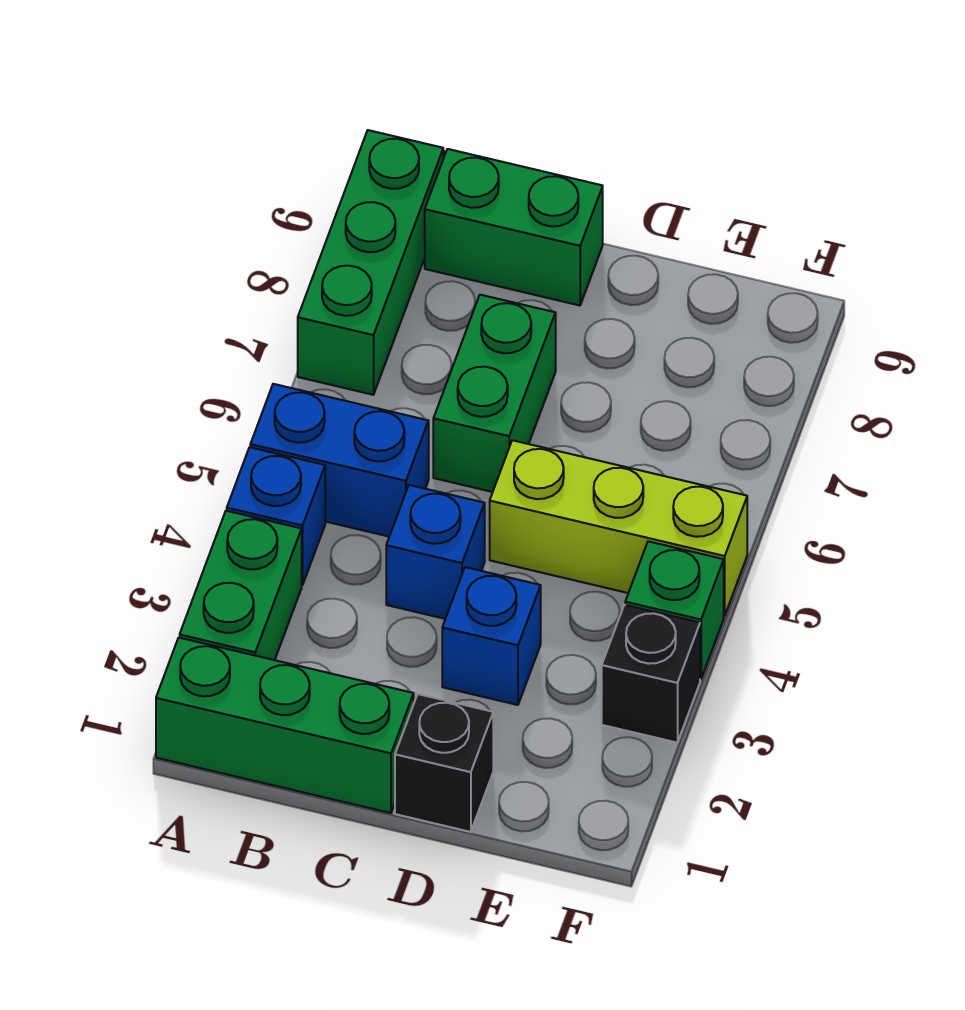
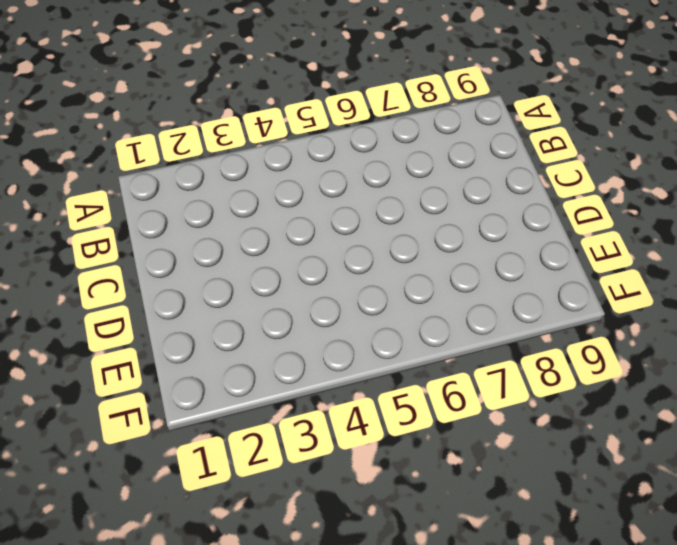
none -> green brick A1:C1 level 1
none -> green brick A2:A3 level 1
none -> blue brick A4 level 1

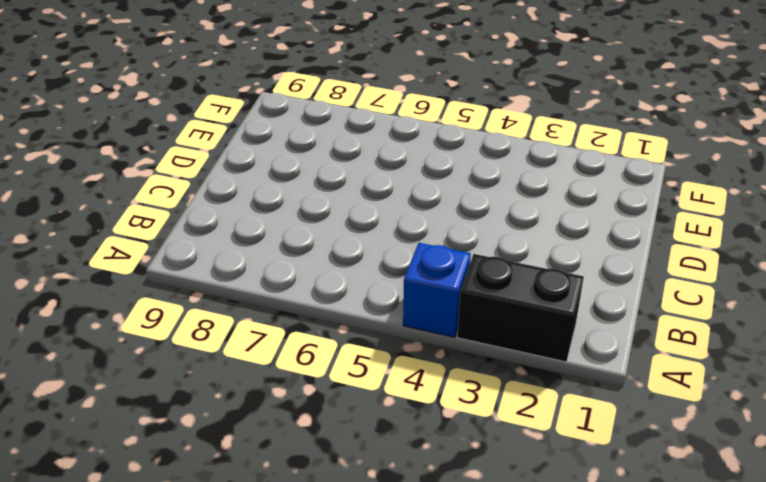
black brick A2:A3 level 1 -> green brick A2:A3 level 1
none -> green brick A1:C1 level 1
none -> blue brick A5:B5 level 1
none -> green brick A7:A9 level 1

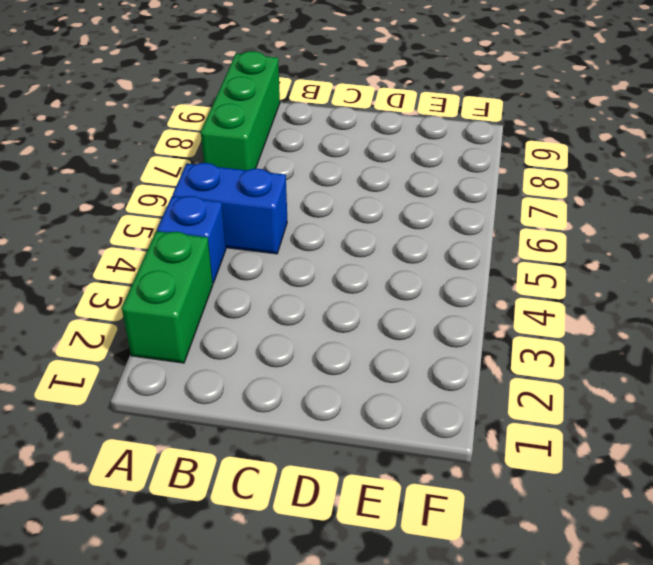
none -> green brick A1:C1 level 1
none -> green brick B9:C9 level 1
none -> blue brick C4 level 1

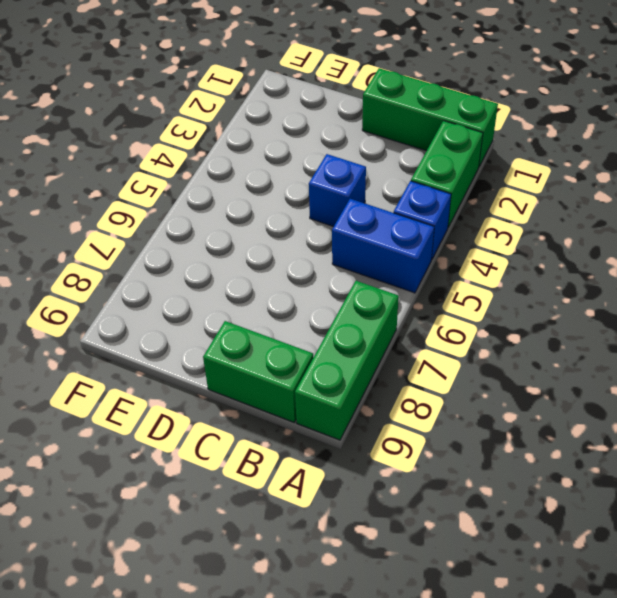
none -> green brick C6:C7 level 1
none -> black brick D1 level 1
none -> blue brick D3 level 1

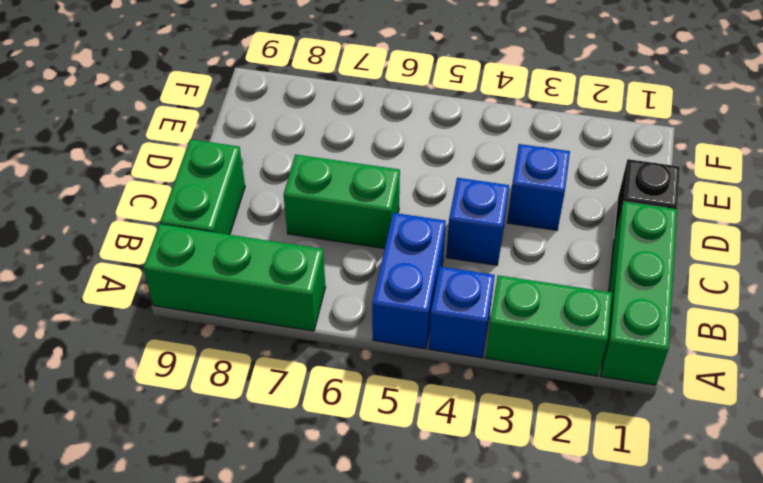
none -> lime brick D5:F5 level 1
none -> black brick F3 level 1
none -> green brick F4 level 1

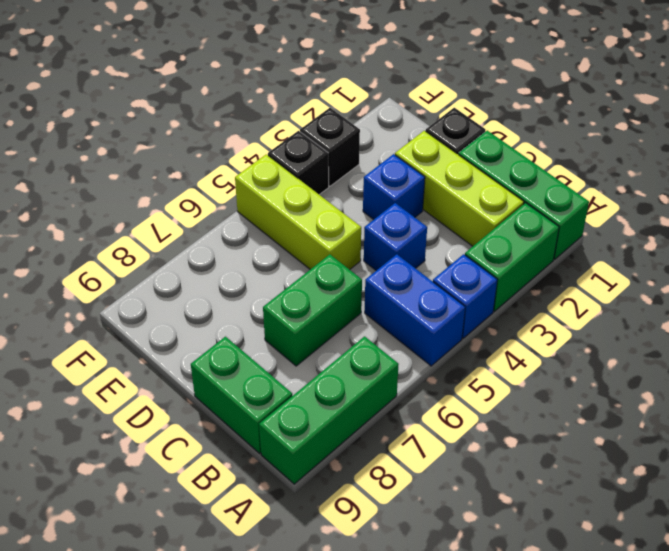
lime brick B2:D2 level 1 -> none
black brick F4 level 1 -> green brick F4 level 1

